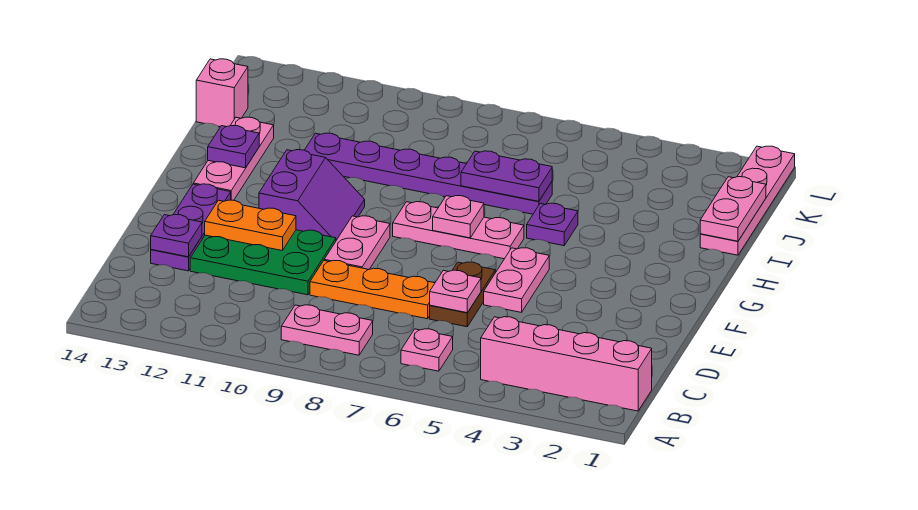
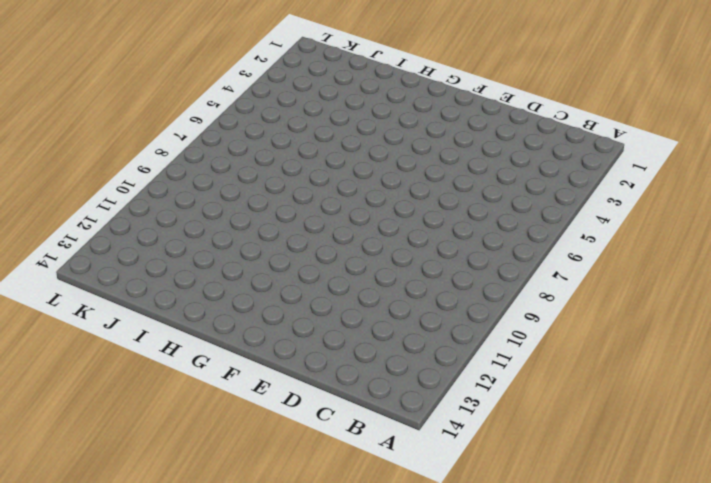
none -> pink brick B1:B4 level 1
none -> pink plate B6 level 1
none -> pink plate B8:B9 level 1

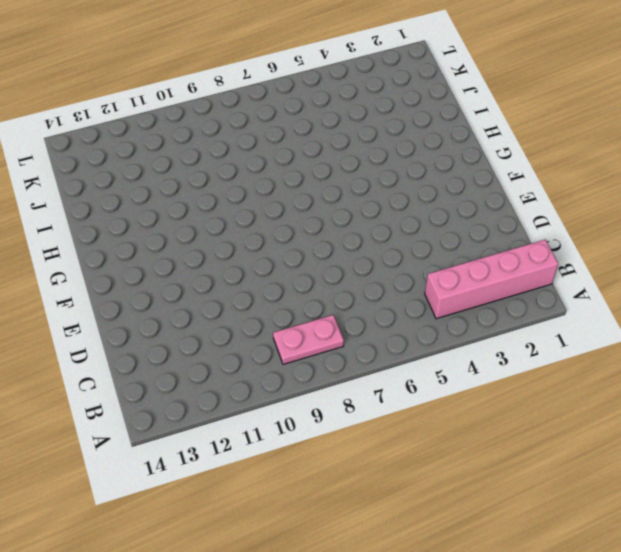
none -> pink plate B6 level 1
none -> brown plate D6:E6 level 1
none -> orange plate D7:D9 level 1

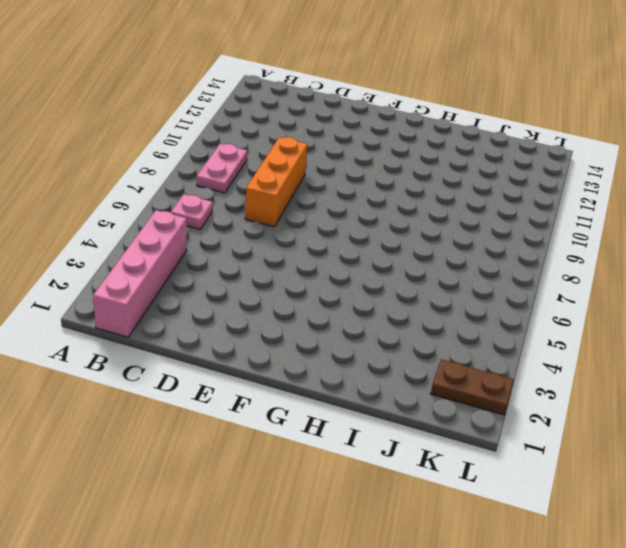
orange brick D7:D9 level 1 -> orange plate D7:D9 level 1
brown plate K2:L2 level 1 -> brown plate D6:E6 level 1
none -> green plate D10:E12 level 1
none -> purple plate D13:F13 level 1
none -> pink plate E5:F5 level 1

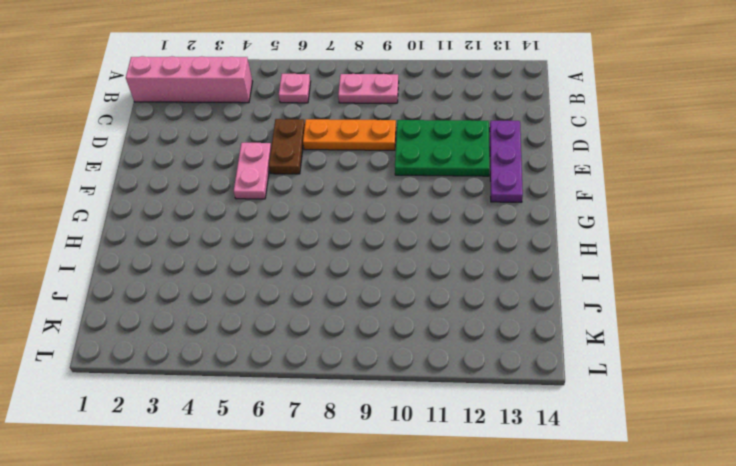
none -> pink plate E9:F9 level 1
none -> purple slope F10:G11 level 1 top 11
none -> pink plate G6:G8 level 1

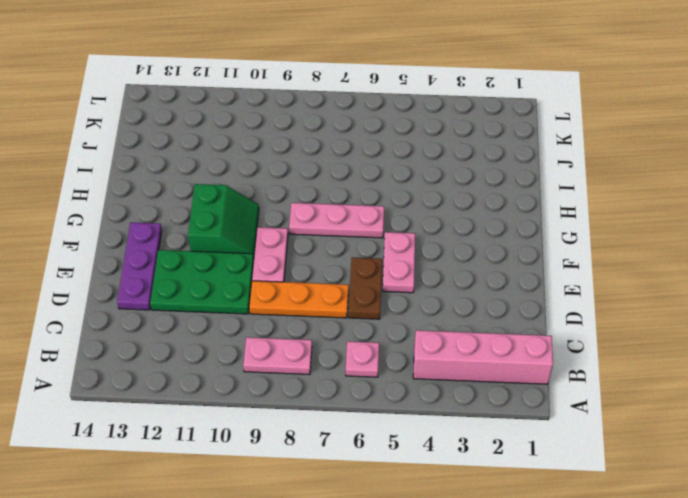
green slope F10:G11 level 1 top 11 -> purple slope F10:G11 level 1 top 11
none -> pink plate G13:I13 level 1
none -> purple plate H5 level 1
none -> pink plate I1:L1 level 1

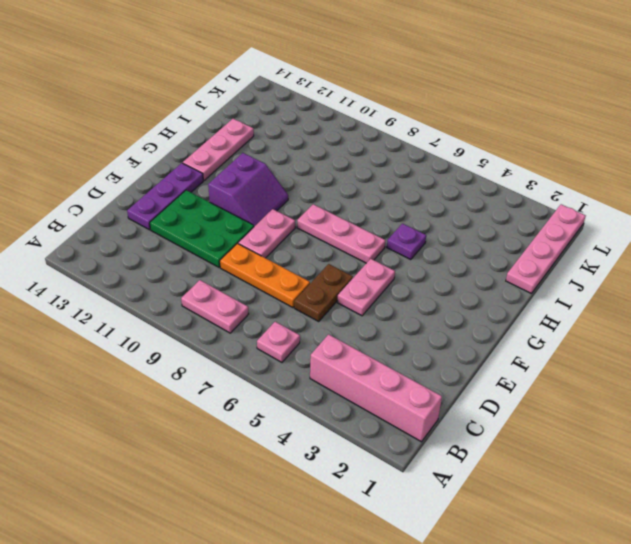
none -> purple plate I6:I11 level 1
none -> pink brick J14 level 1
none -> pink plate D6 level 2

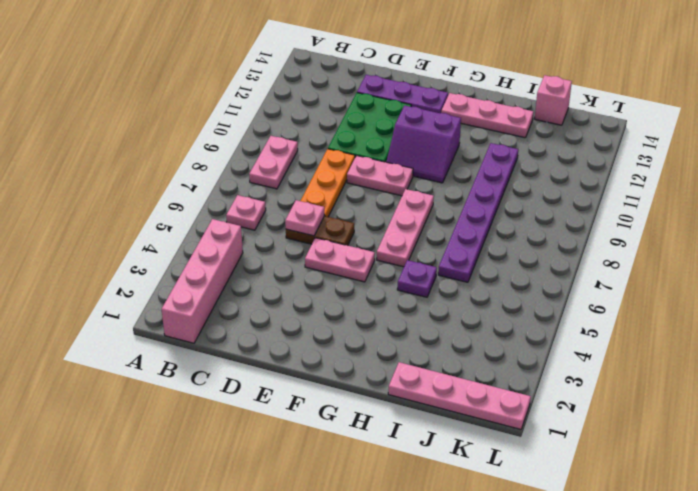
none -> purple plate D13 level 2
none -> orange plate E11:E12 level 2
none -> pink plate G7 level 2

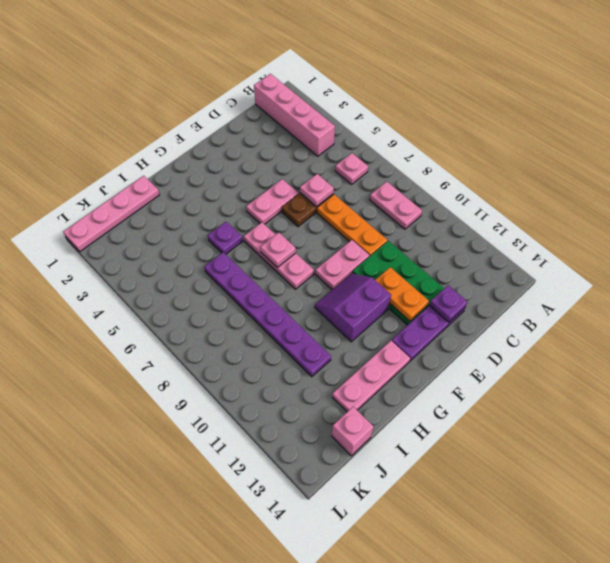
none -> purple plate H13 level 2
none -> pink plate I1:J1 level 2
none -> purple plate I6:I7 level 2

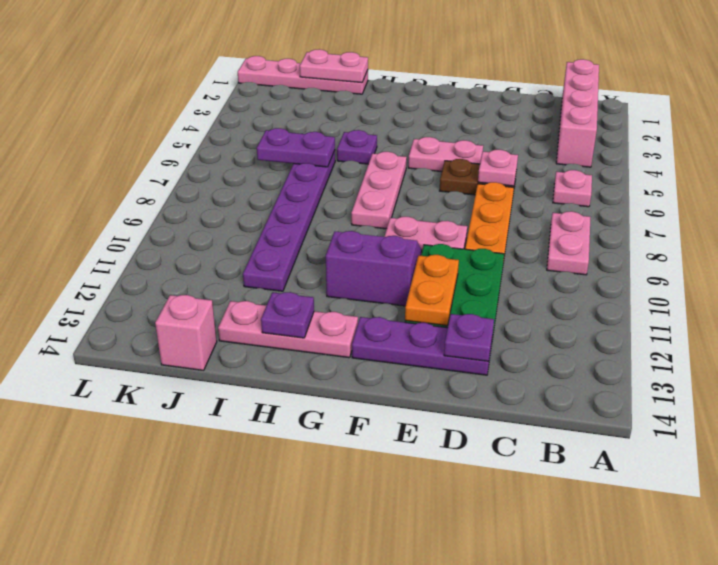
purple plate I6:J6 level 2 -> purple plate I6:I7 level 2
none -> pink plate G7 level 2

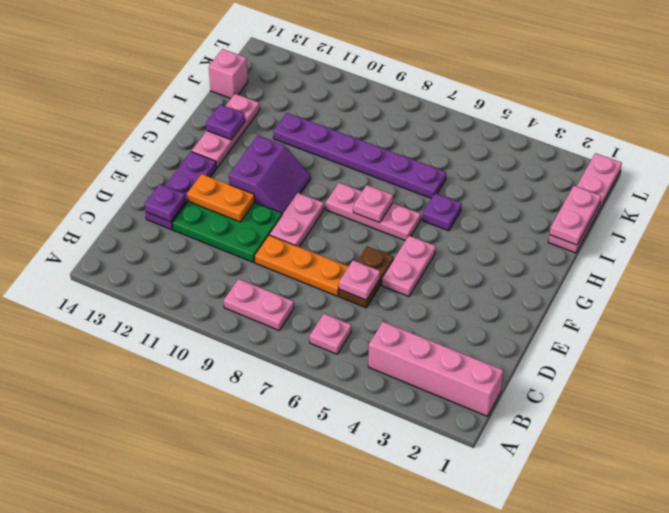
none -> purple plate I6:I7 level 2

